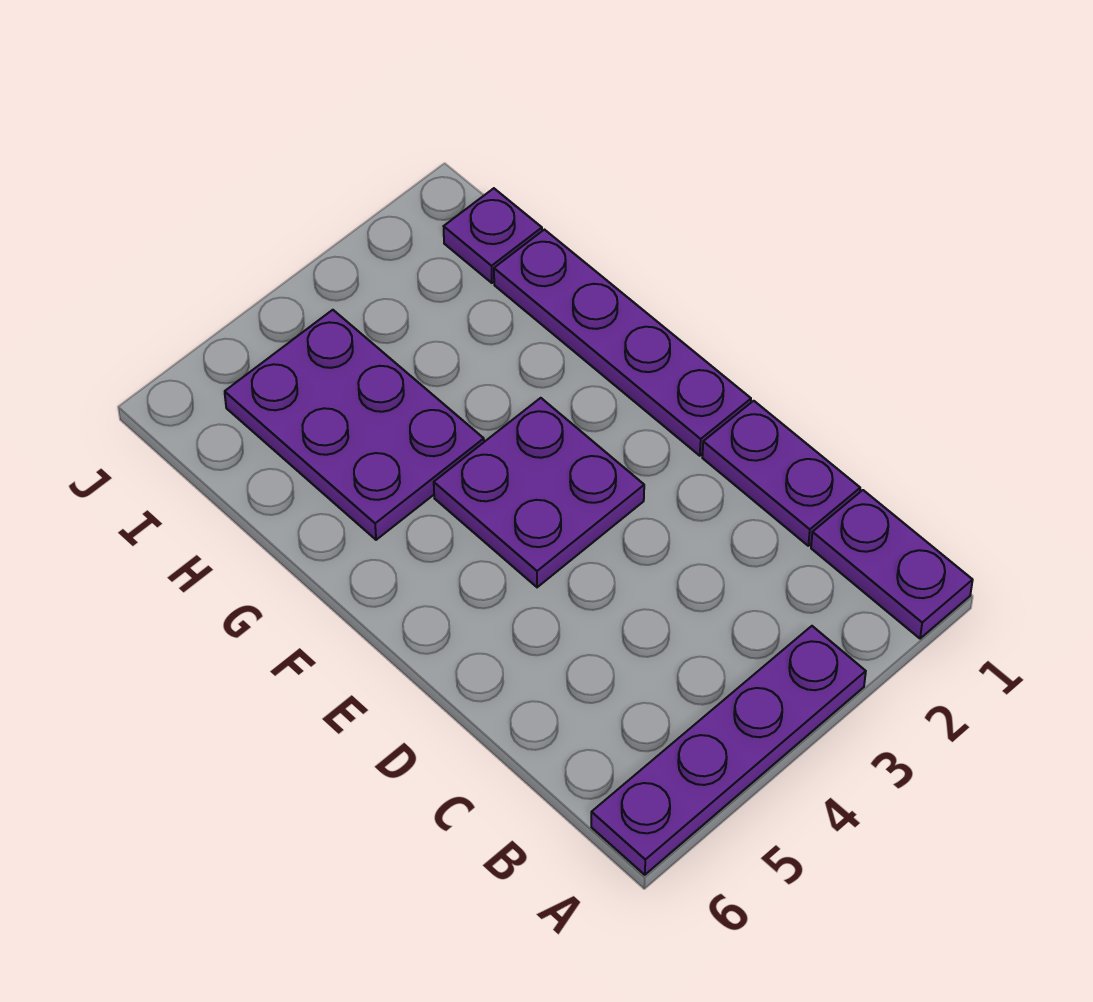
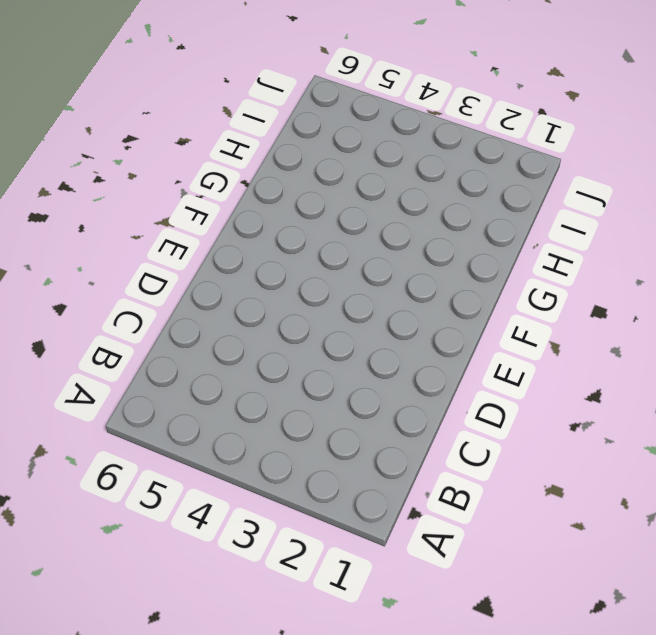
none -> purple plate A1:B1 level 1
none -> purple plate A3:A6 level 1

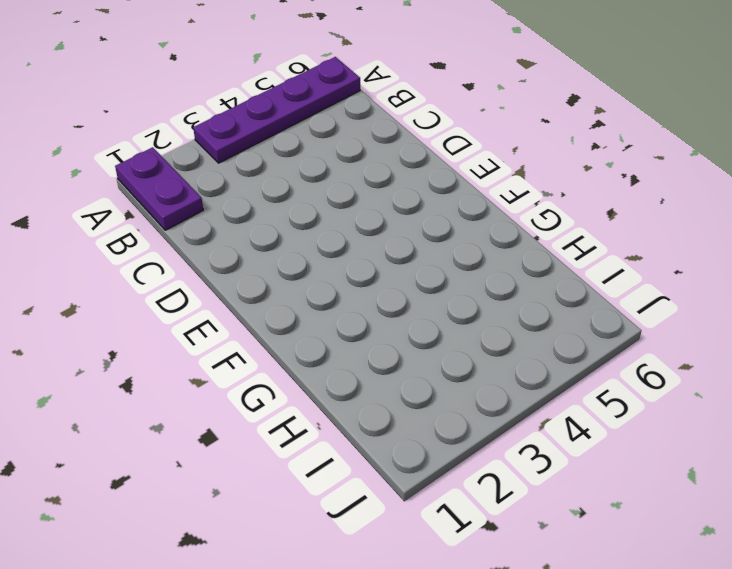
none -> purple plate C1:D1 level 1
none -> purple plate E1:H1 level 1

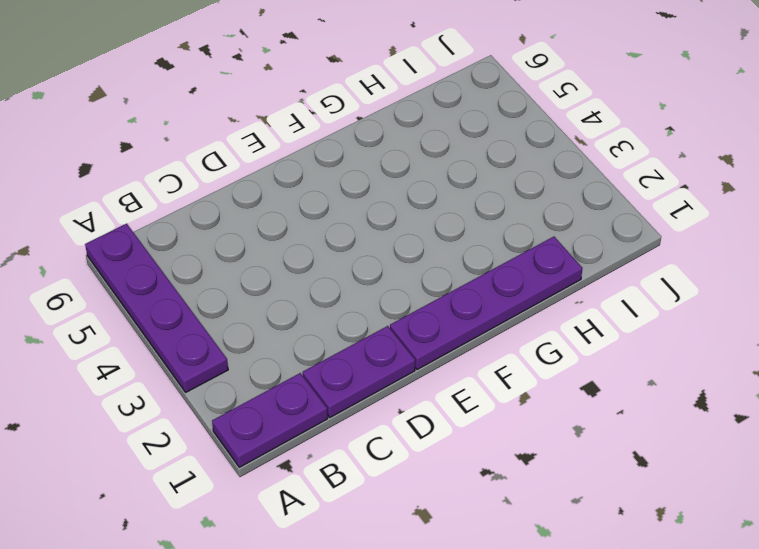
none -> purple plate E3:F4 level 1
none -> purple plate G4:I5 level 1

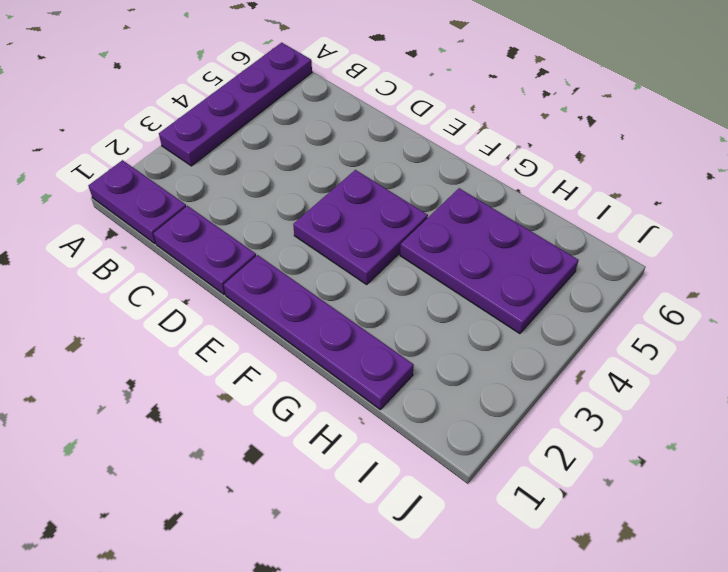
none -> purple plate I1 level 1

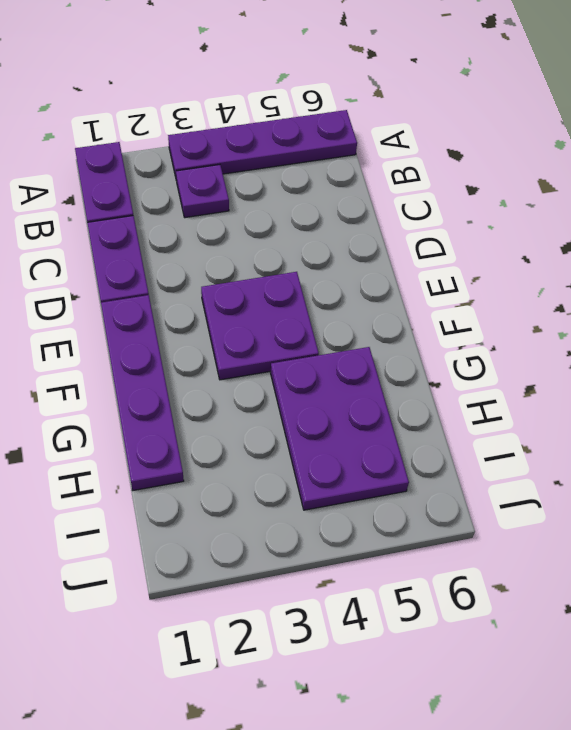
purple plate B3 level 1 -> purple plate I1 level 1

